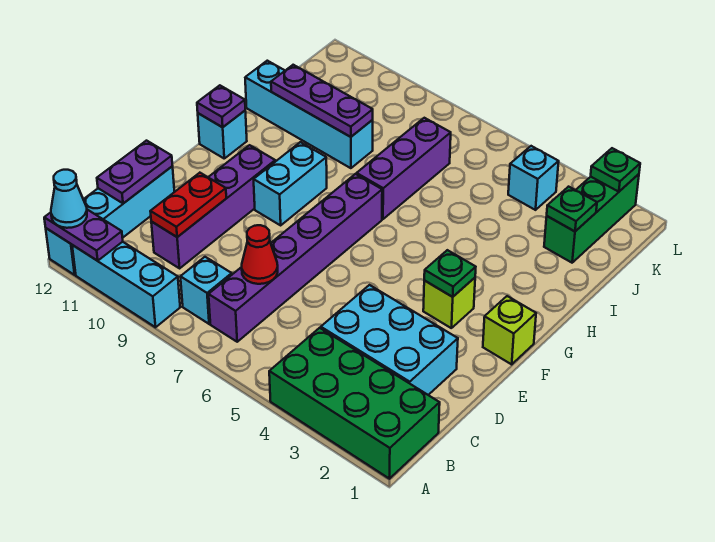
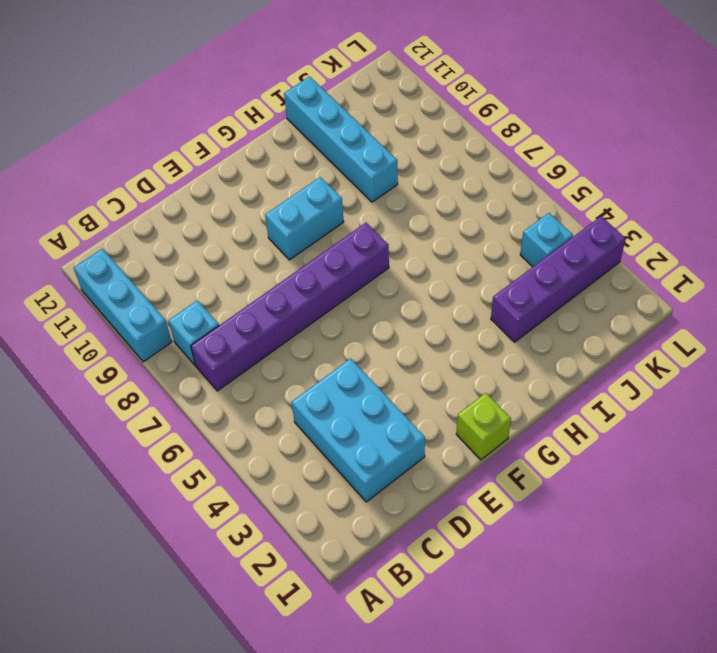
purple brick I3:L3 level 1 -> purple brick C10:F10 level 1
none -> green brick A1:B4 level 1
none -> cyan brick A12:D12 level 1
none -> lime brick F3 level 1

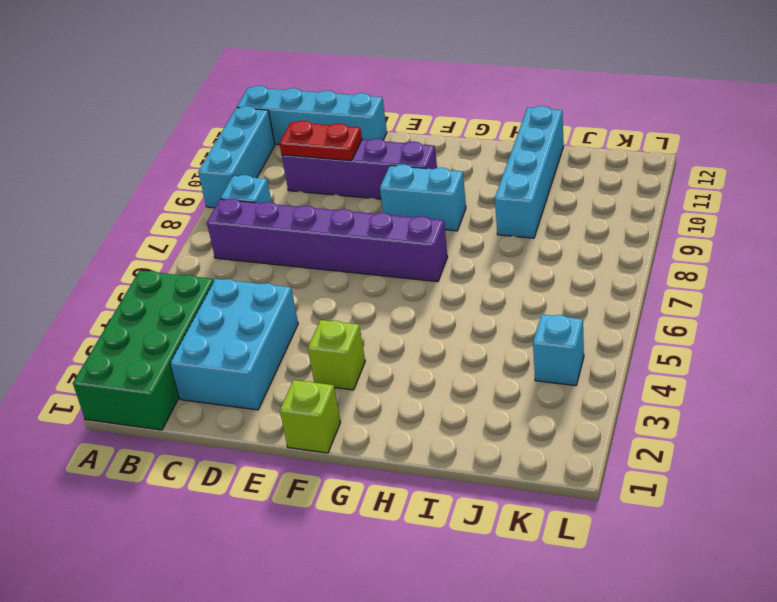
none -> cyan brick G12 level 1
none -> purple brick H7:J7 level 1
none -> green brick J2:L2 level 1

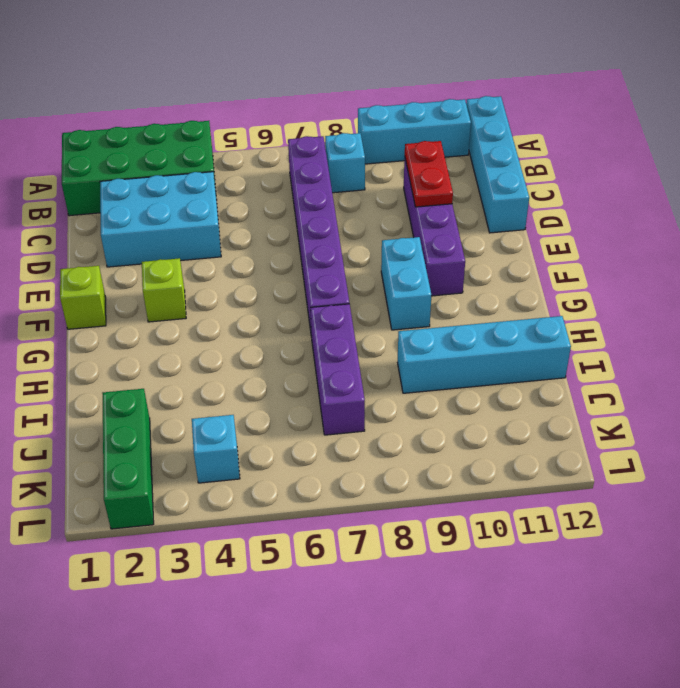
none -> cyan brick G12 level 1
none -> purple plate A11:A12 level 2
none -> red cone C7 level 2

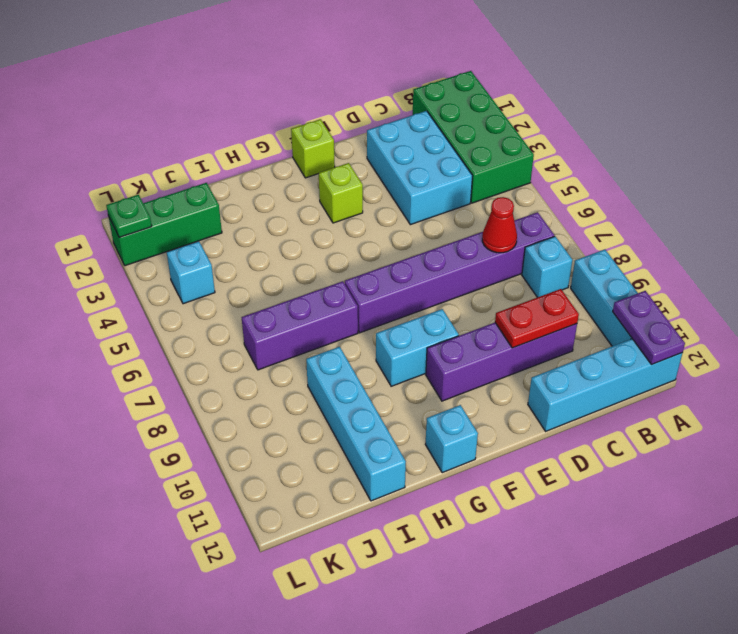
none -> purple plate C12:D12 level 2
none -> green plate F3 level 2
none -> purple plate G12 level 2

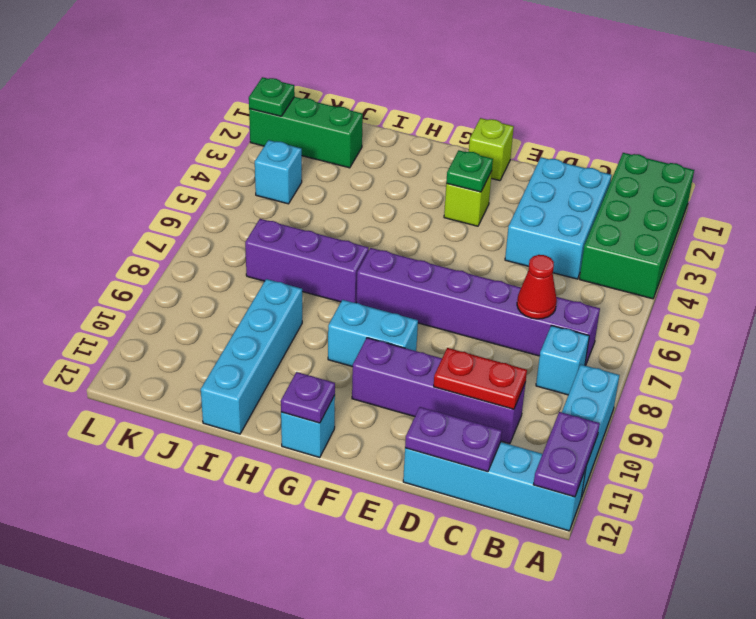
none -> purple plate I9:I11 level 2
none -> green plate J2 level 2
none -> cyan cone A12 level 3

